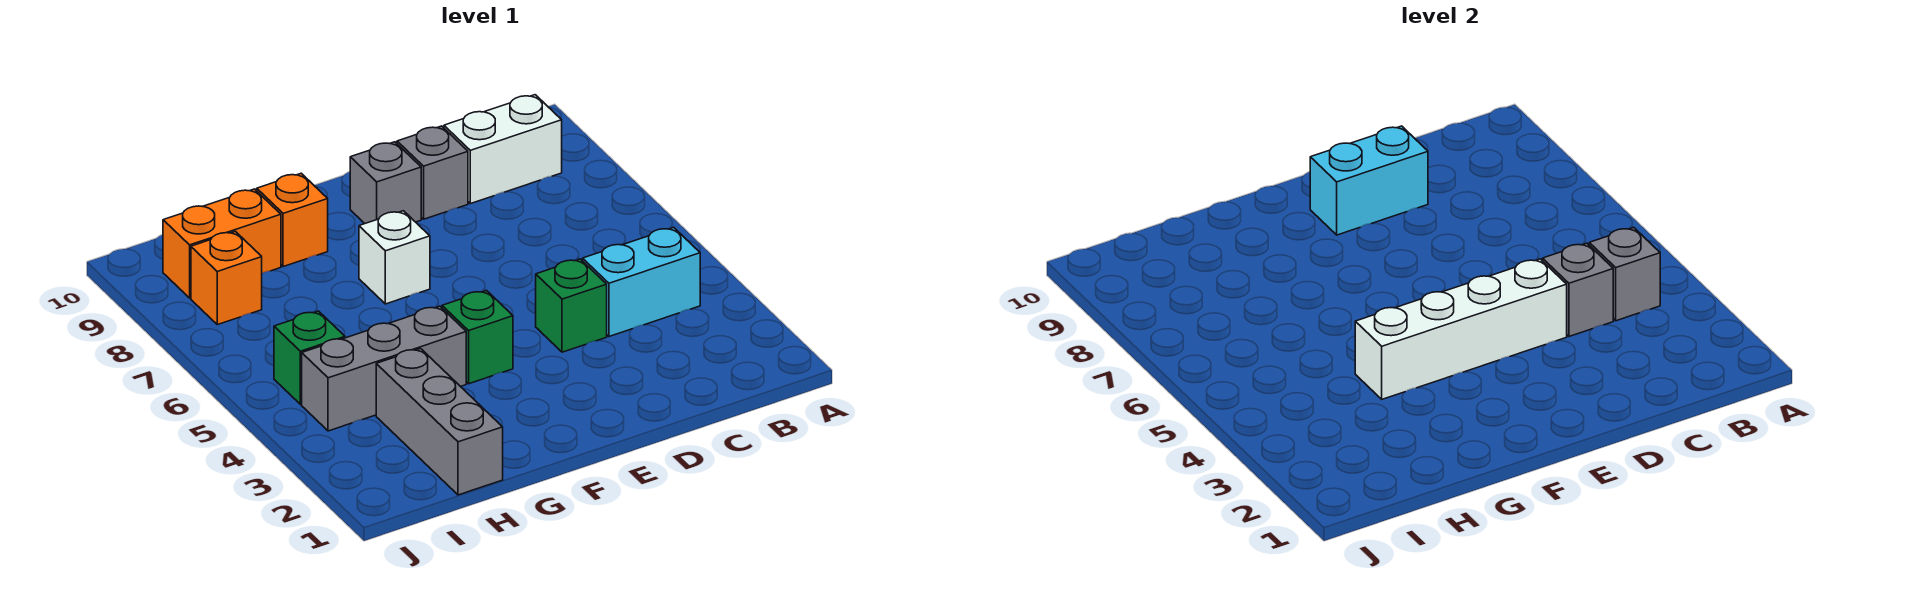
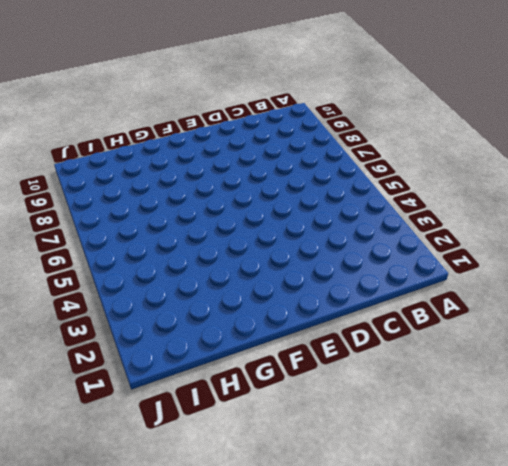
none -> cyan brick B4:C4 level 1
none -> white brick B9:C9 level 1
none -> green brick D4 level 1

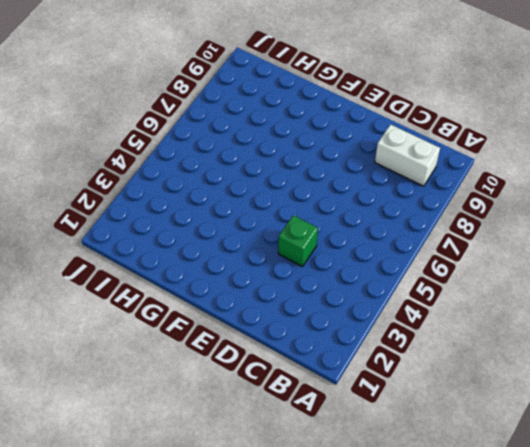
none -> cyan brick B4:C4 level 1
none -> grey brick D9 level 1
none -> grey brick E9 level 1

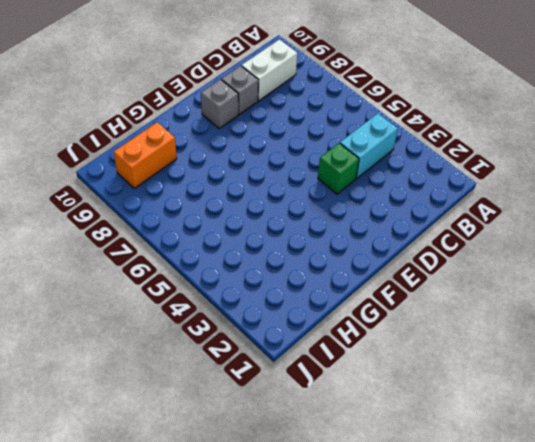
none -> green brick F4 level 1
none -> white brick F7 level 1
none -> grey brick G4:I4 level 1

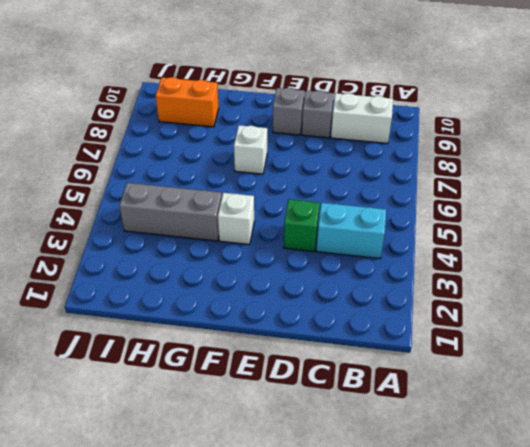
white brick F4 level 1 -> green brick F4 level 1
none -> orange brick G9 level 1
none -> grey brick H1:H3 level 1
none -> green brick I5 level 1

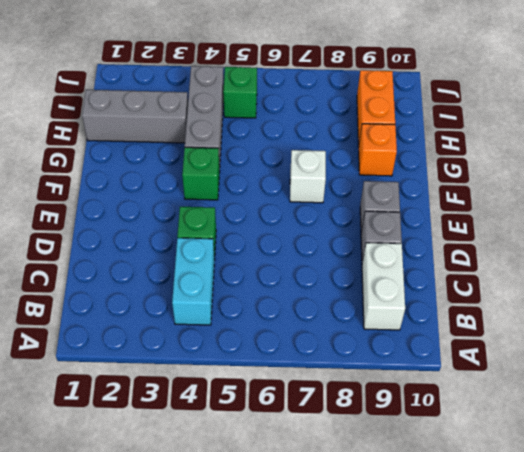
none -> orange brick I8 level 1
none -> grey brick B4 level 2
none -> grey brick C4 level 2

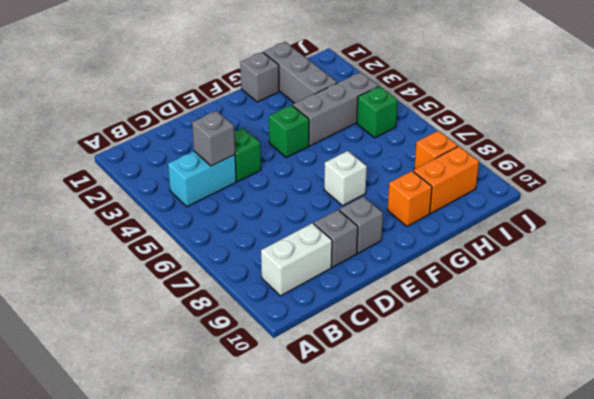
grey brick G1 level 1 -> grey brick B4 level 2
none -> white brick D4:G4 level 2
none -> cyan brick D9:E9 level 2

